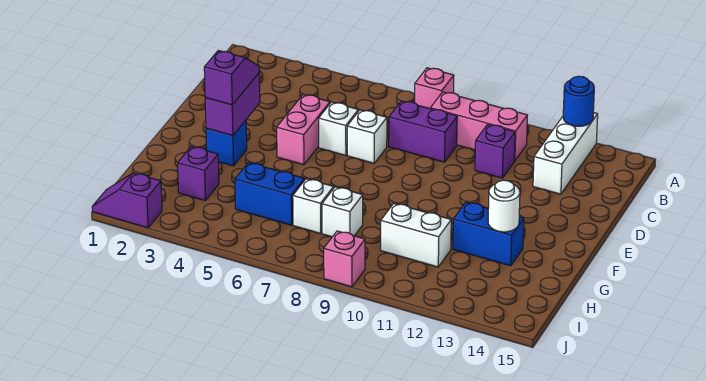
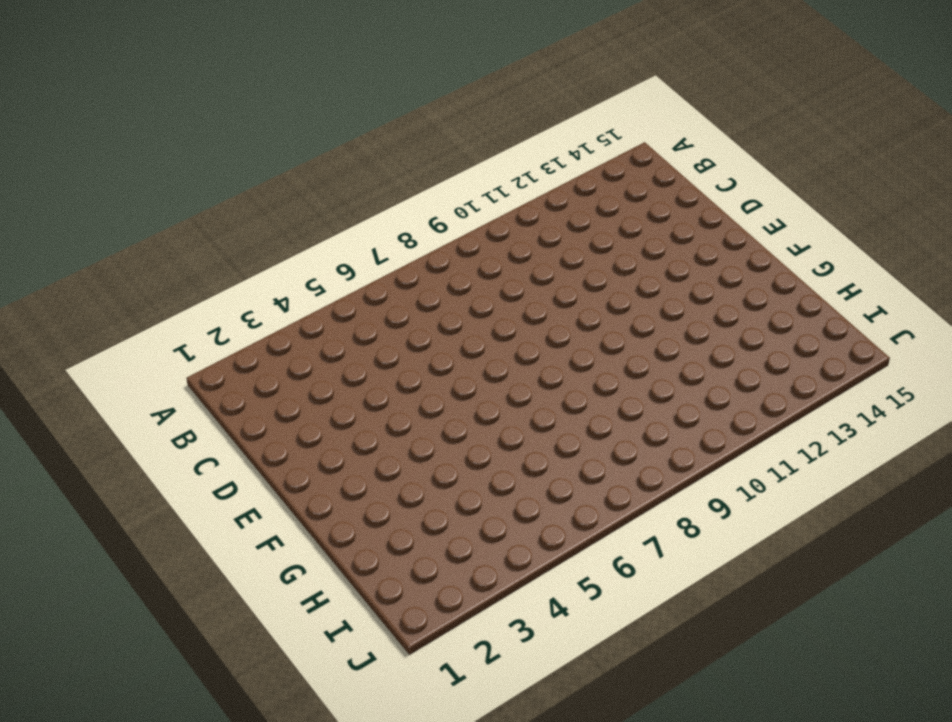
none -> pink brick A8 level 1
none -> white brick A13:C13 level 1
none -> pink brick B9:B11 level 1

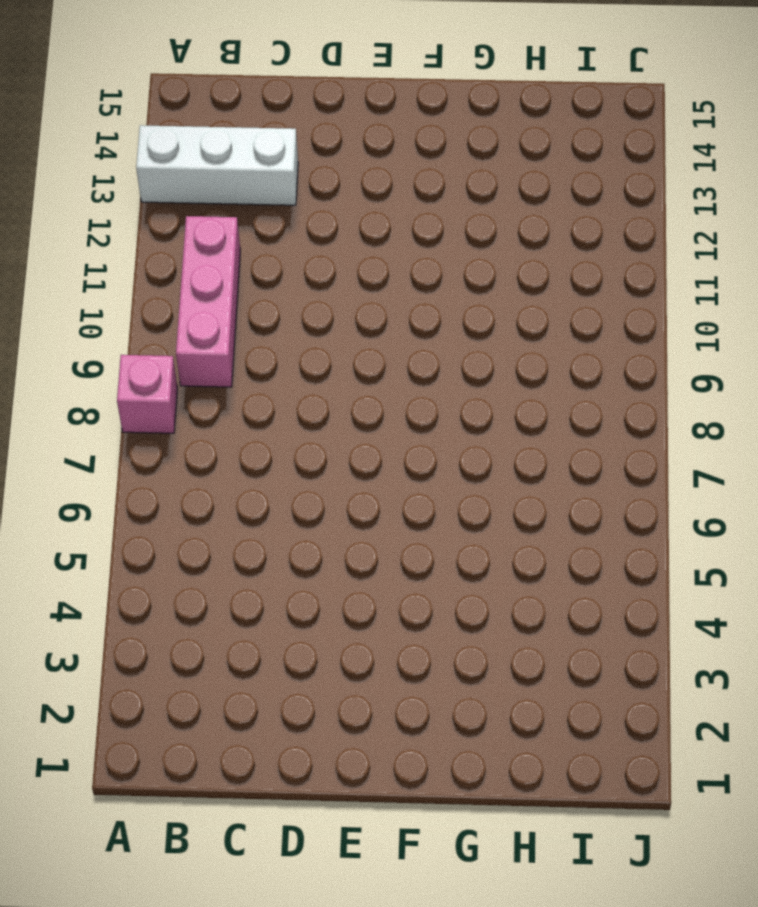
none -> purple brick C8:C9 level 1
none -> purple brick C11 level 1
none -> pink brick D5:E5 level 1

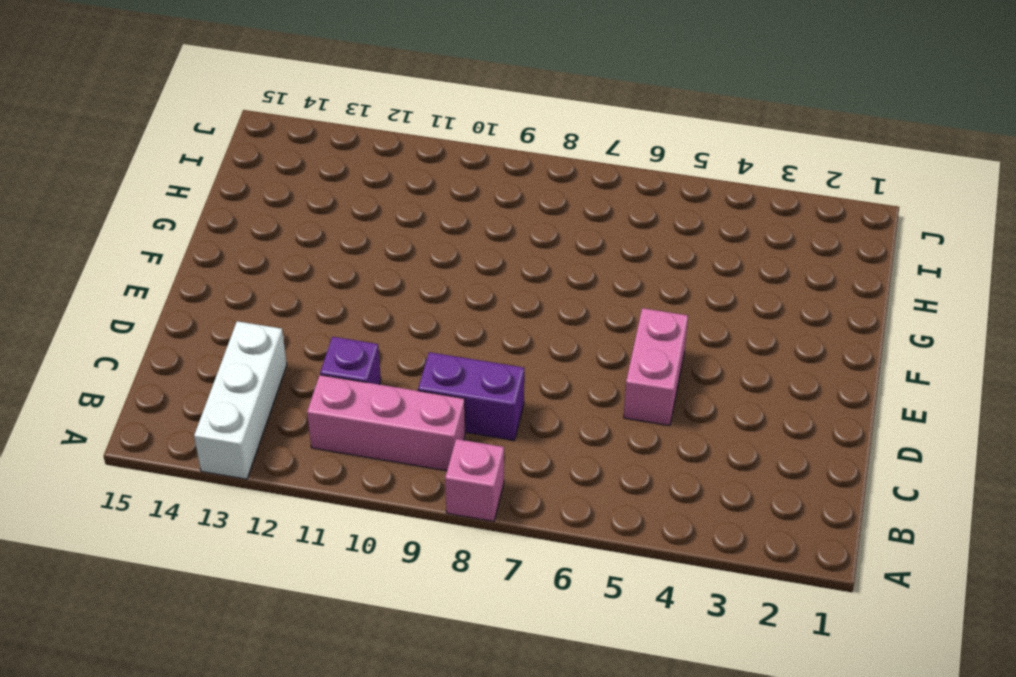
none -> white brick D6 level 1
none -> white brick D7 level 1
none -> blue brick F3 level 1

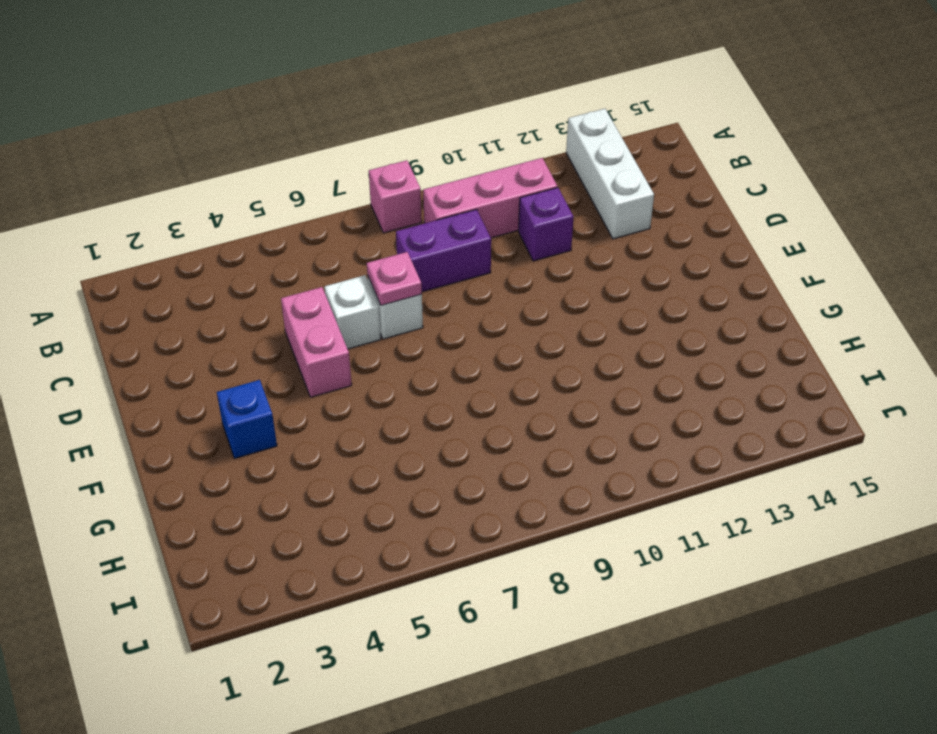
pink plate D7 level 2 -> none
none -> blue brick G12:G13 level 1
none -> purple brick H3 level 1
none -> blue brick H5:H6 level 1

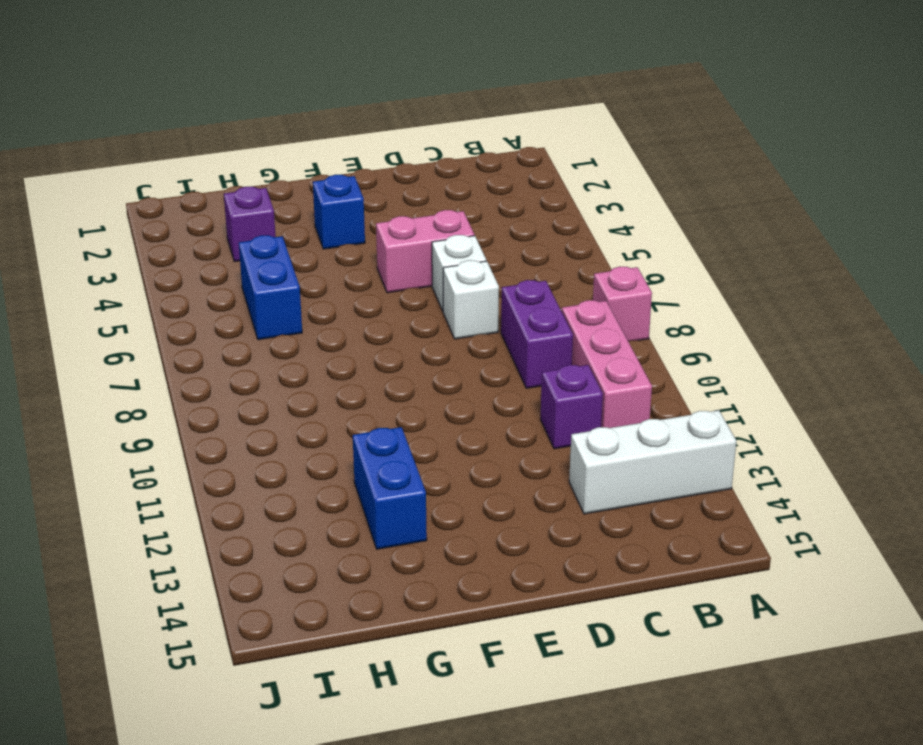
none -> white brick H7 level 1
none -> white brick H8 level 1
none -> white brick H10:H11 level 1

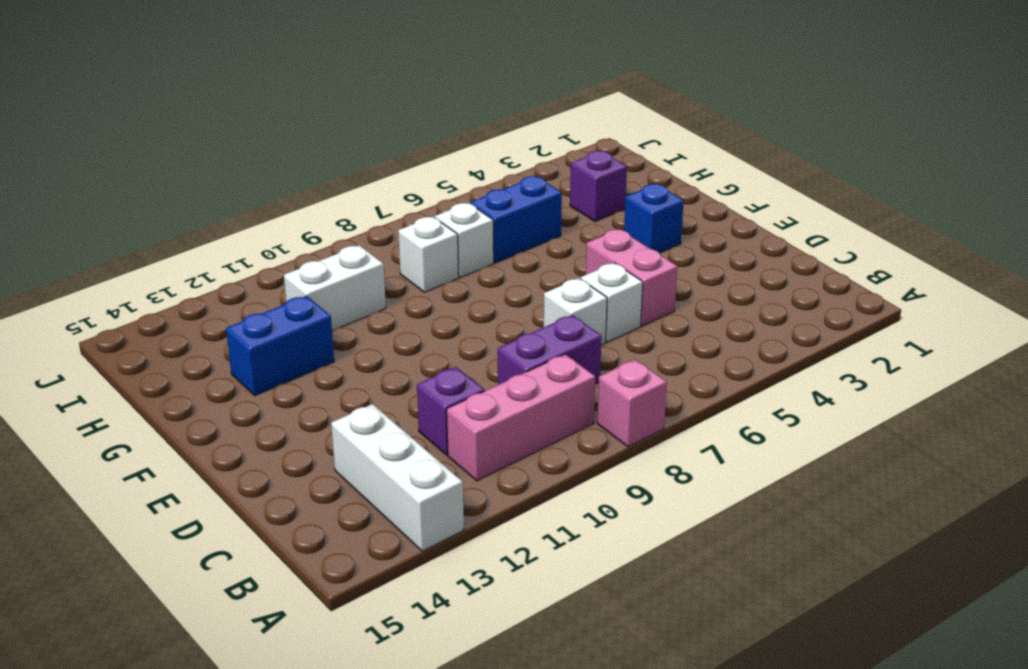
none -> purple slope J1:J2 level 1 top 2
none -> pink brick J9 level 1
none -> blue round brick A13 level 2

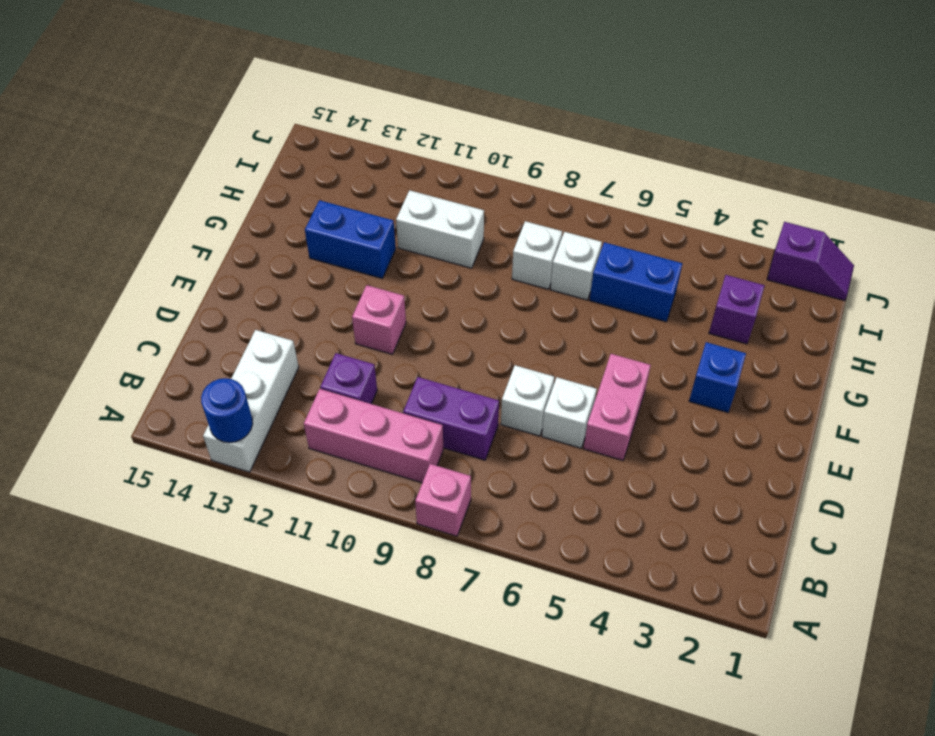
pink brick E11 level 1 -> pink brick J9 level 1
none -> purple brick E3:F3 level 2
none -> white round brick G13 level 2
none -> purple slope E3:F3 level 3 top F

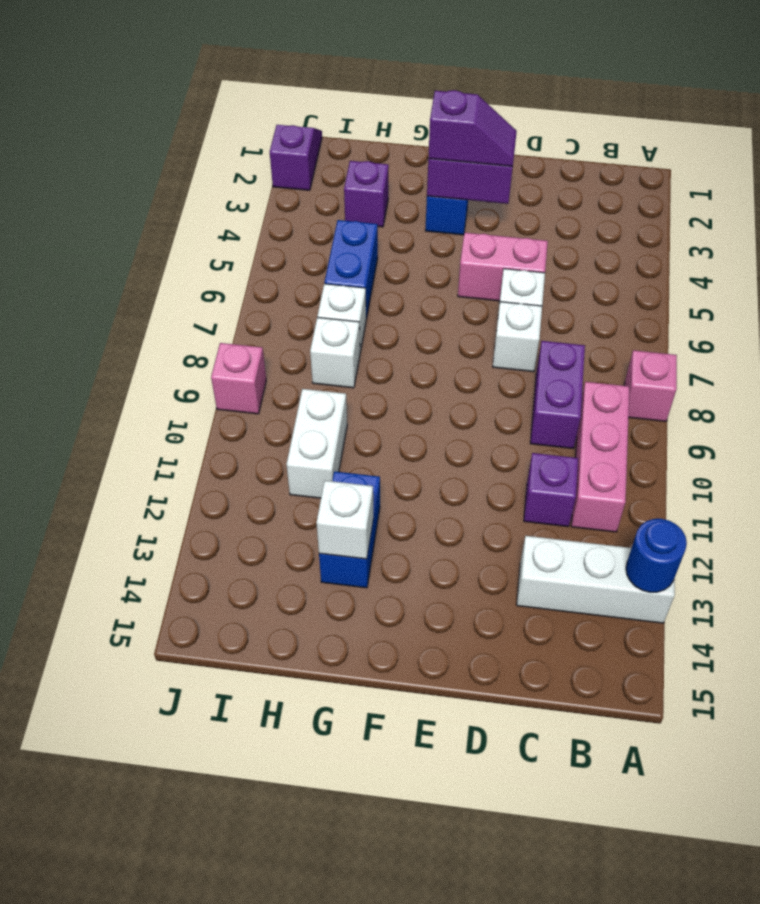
white brick G13 level 2 -> white round brick G13 level 2

